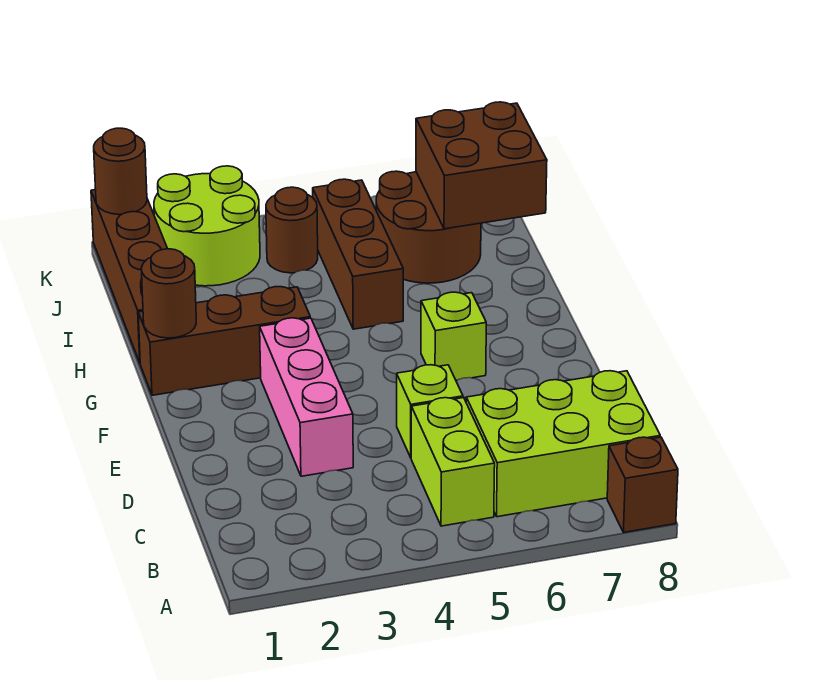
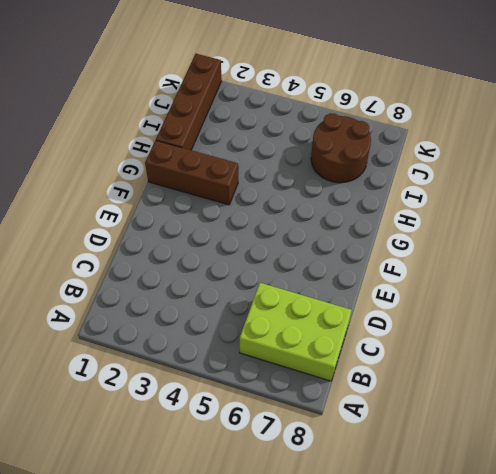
none -> brown brick A8 level 1
none -> lime brick B5:C5 level 1
none -> pink brick D3:F3 level 1

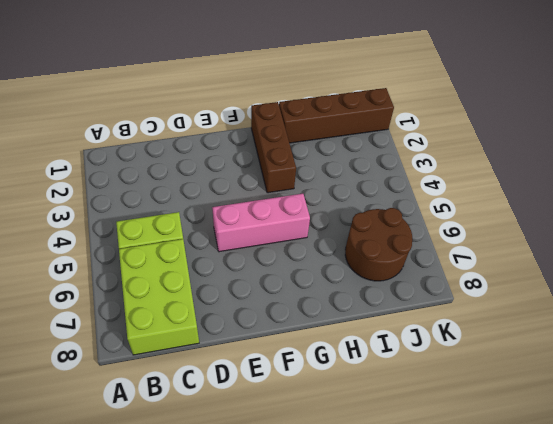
pink brick E5:G5 level 1 -> pink brick D3:F3 level 1
none -> brown brick A8 level 1
none -> lime brick D5 level 1
none -> lime brick F6 level 1

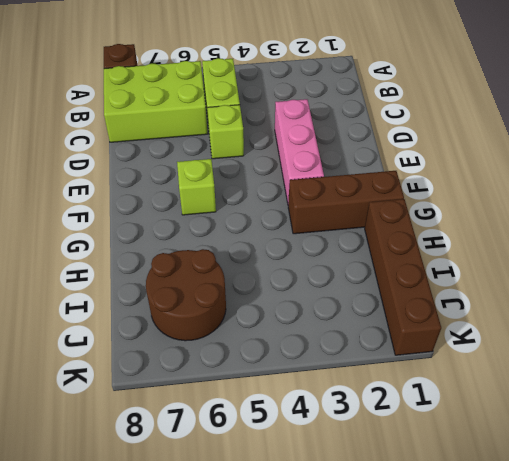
none -> brown brick H5:J5 level 1
none -> lime round brick J2:K3 level 1
none -> brown round brick J4 level 1

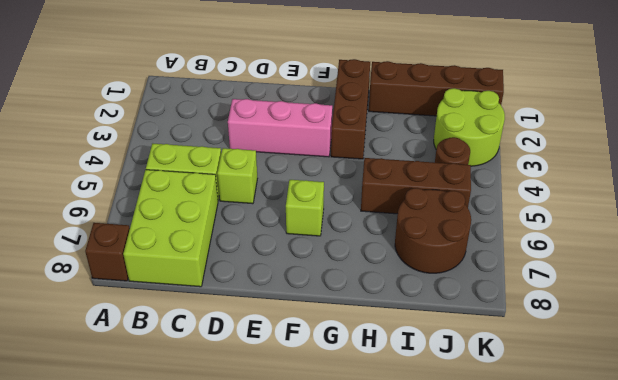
none -> brown round brick G1 level 2
none -> brown brick I7:J8 level 2
none -> brown round brick K1 level 2

